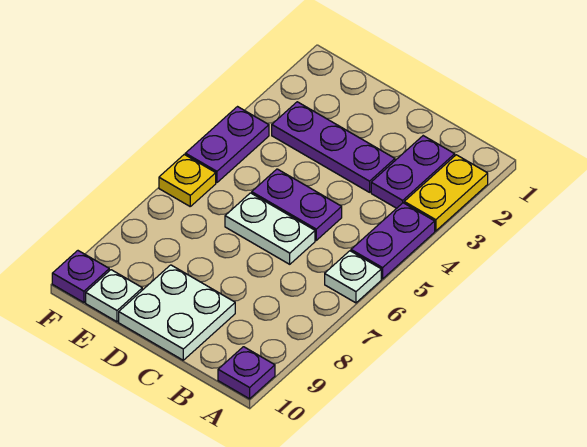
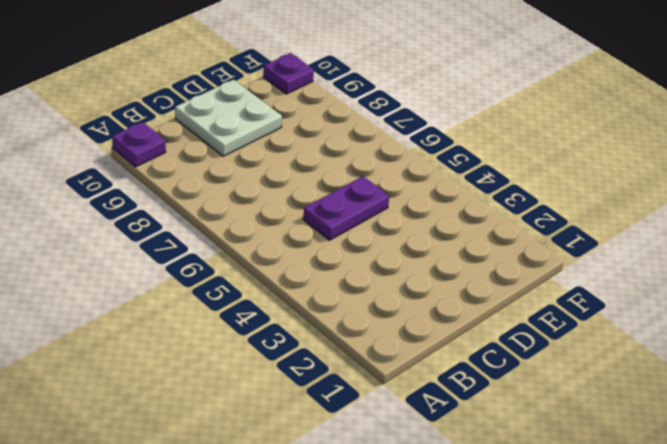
none -> yellow plate A2:A3 level 1
none -> purple plate A4:A5 level 1
none -> white plate A6 level 1

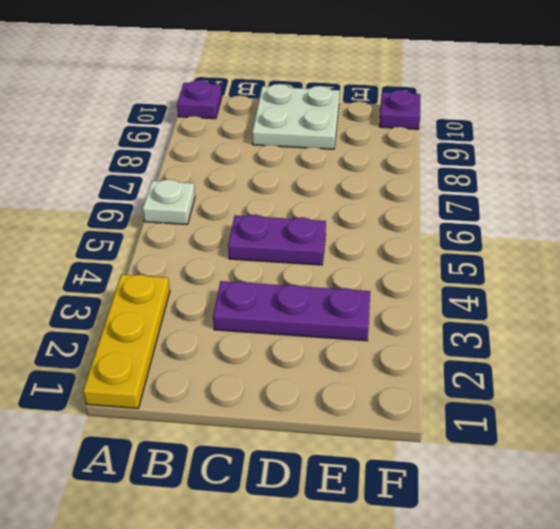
yellow plate A1:A3 level 1 -> yellow plate A2:A3 level 1
none -> purple plate A4:A5 level 1
none -> purple plate B2:B3 level 1
none -> white plate C6:D6 level 1

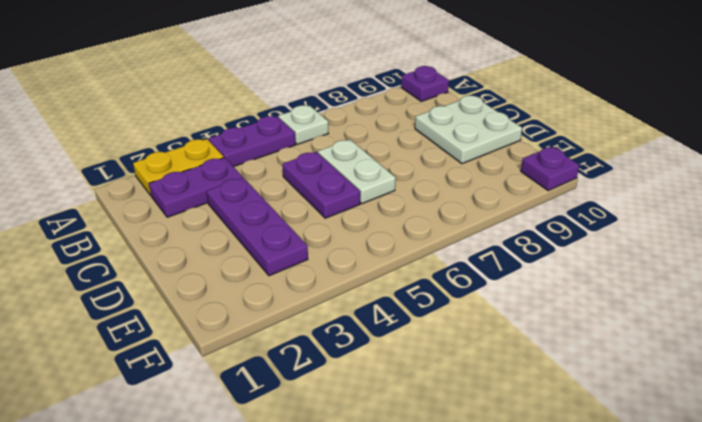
none -> white plate E10 level 1
none -> purple plate F4:F5 level 1
none -> yellow plate F6 level 1

